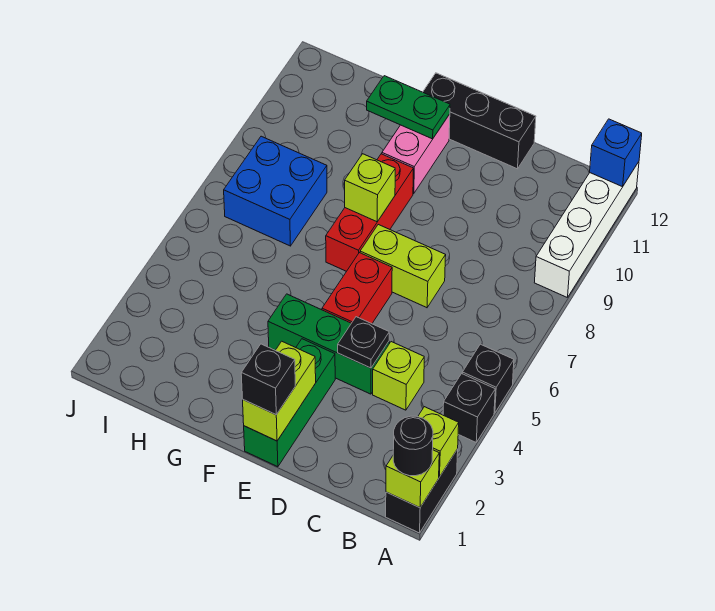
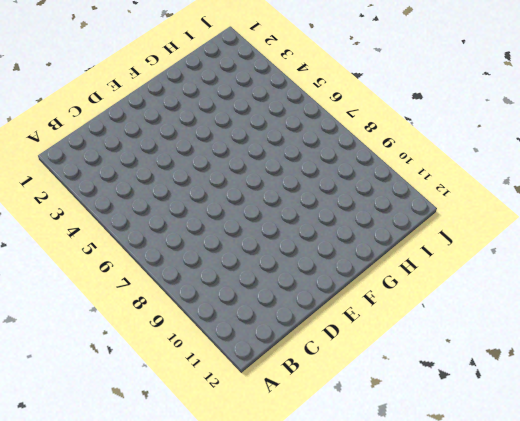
none -> black brick A1:A2 level 1
none -> black brick A4 level 1
none -> black brick A5 level 1

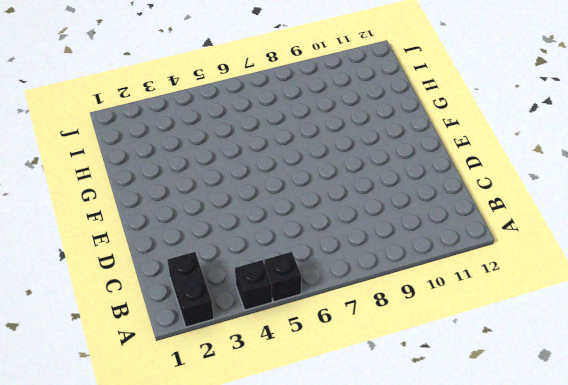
black brick A2:B2 level 1 -> black brick A1:A2 level 1
none -> white brick A9:A12 level 1
none -> lime brick C4 level 1
none -> green brick D4:F4 level 1

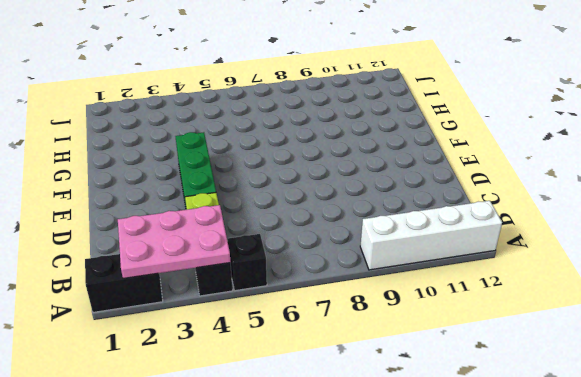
pink plate A2:B4 level 2 -> lime brick A2 level 2
none -> lime brick D7:E7 level 1
none -> black brick D12:F12 level 1
none -> green brick E1:E3 level 1

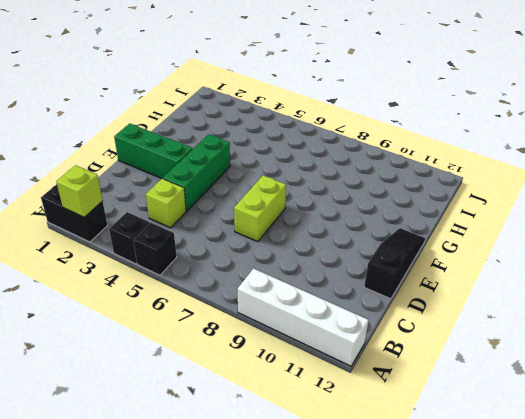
black slope D12:F12 level 1 top D -> black brick D12:F12 level 1
none -> red brick E5:E6 level 1
none -> red brick F7:F9 level 1
none -> pink brick F10:F11 level 1

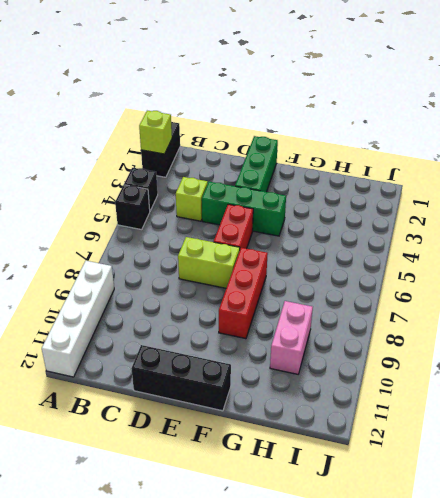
pink brick H9:H10 level 1 -> pink brick F10:F11 level 1
none -> blue brick H7:I8 level 1
none -> lime brick A1 level 2
none -> blue brick A12 level 2

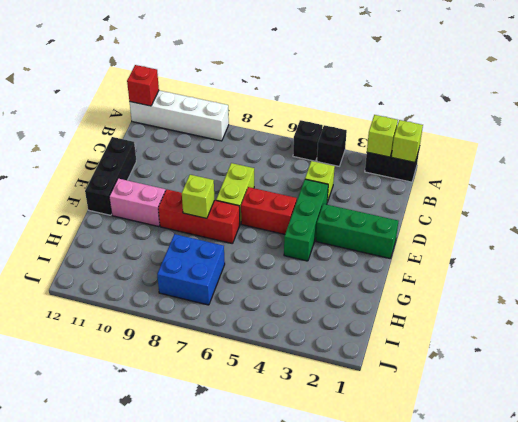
red brick A12 level 2 -> blue brick A12 level 2
none -> black plate D4 level 2
none -> lime brick E1:E2 level 2
none -> green plate F11:G11 level 2

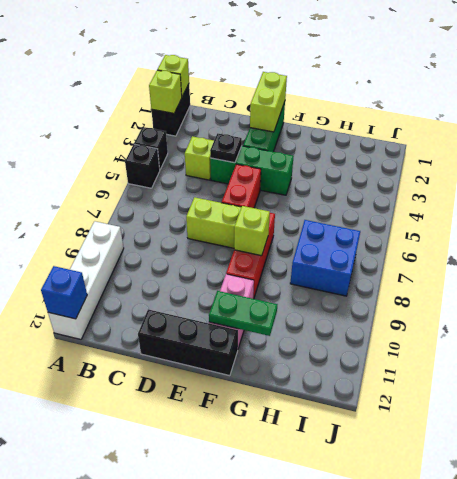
none -> black round brick A1 level 3
none -> black brick E1 level 3

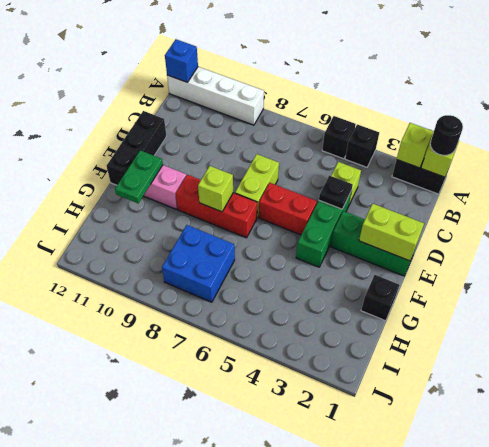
black brick G1 level 1 -> black brick E1 level 3

